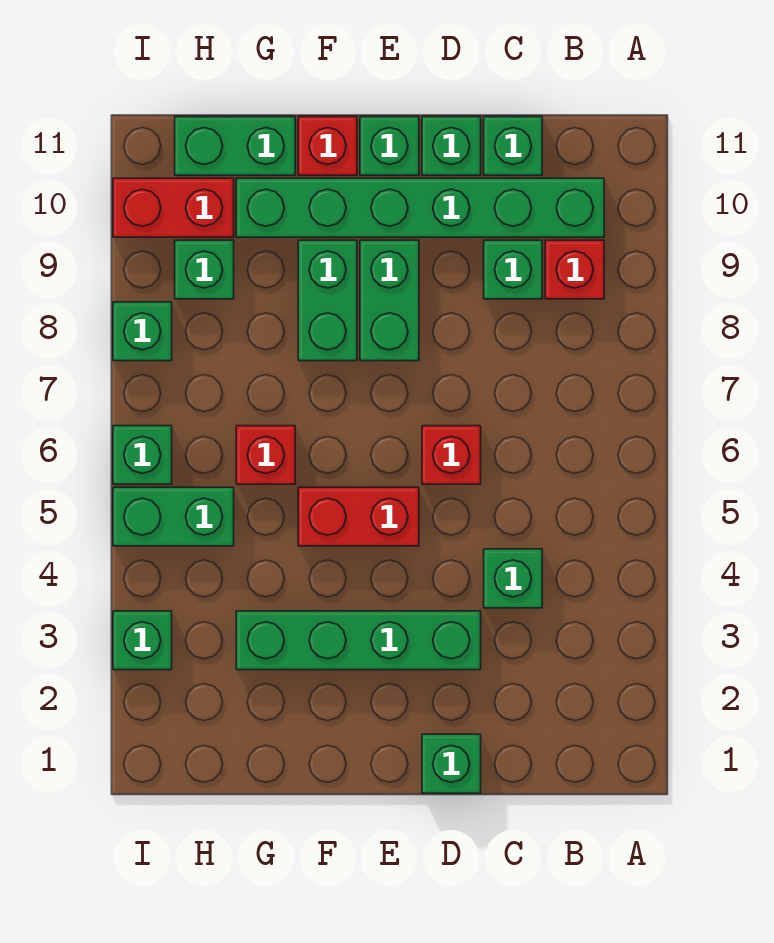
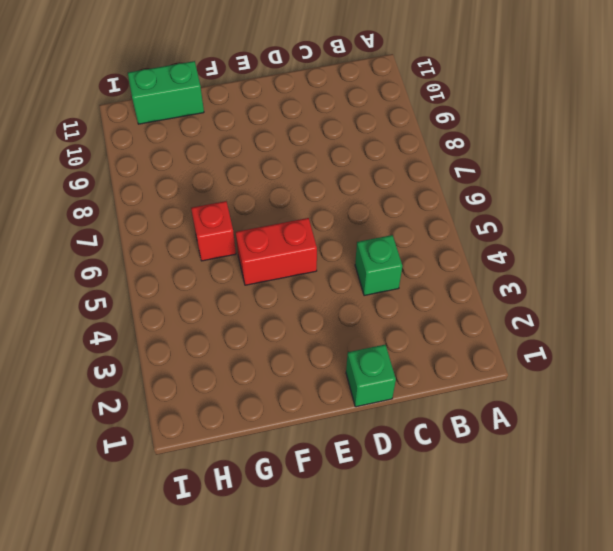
none -> red brick B9 level 1
none -> green brick B10:G10 level 1
none -> green brick C9 level 1

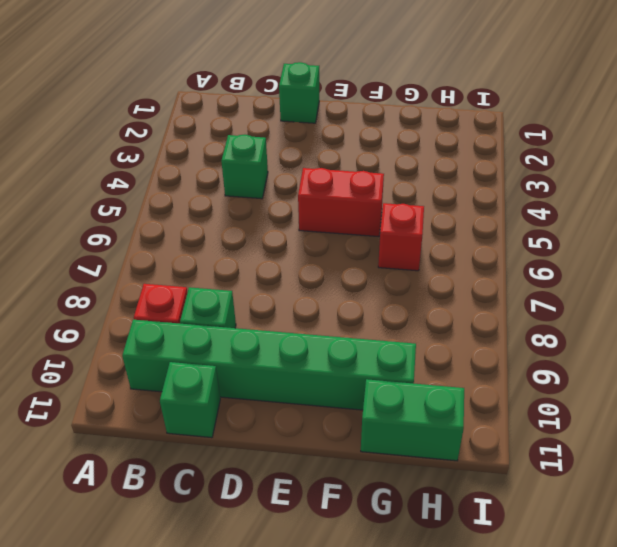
none -> green brick D3:G3 level 1
none -> red brick D6 level 1
none -> green brick D11 level 1

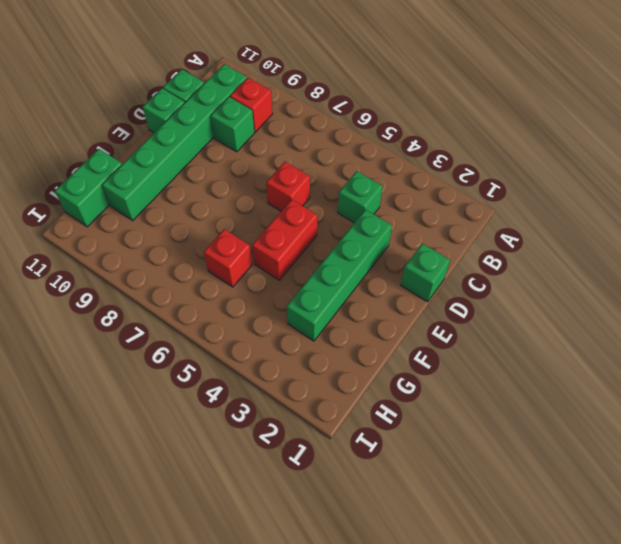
none -> green brick E8:E9 level 1
none -> green brick E11 level 1
none -> green brick F8:F9 level 1

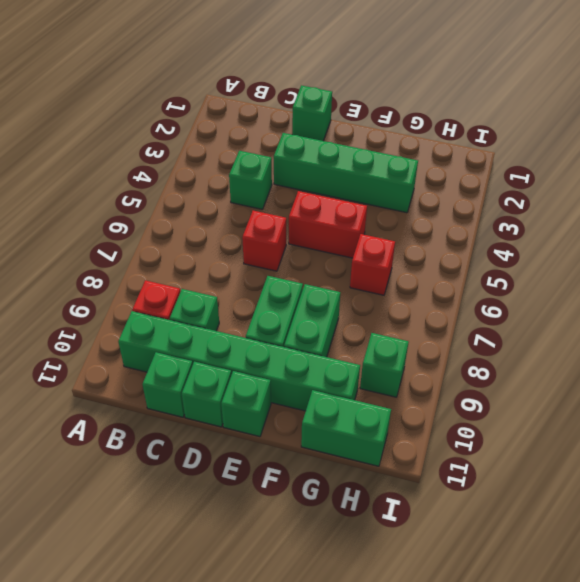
none -> red brick F11 level 1
none -> green brick H5:I5 level 1
none -> red brick H10:I10 level 1

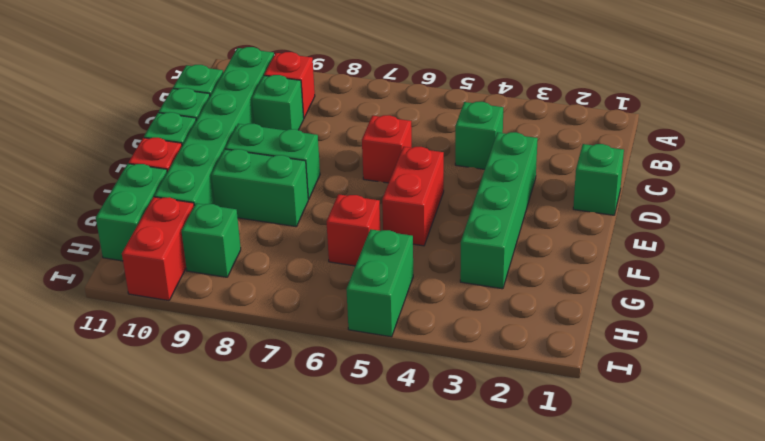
none -> green brick I3 level 1
none -> green brick I6 level 1
none -> green brick I8 level 1

